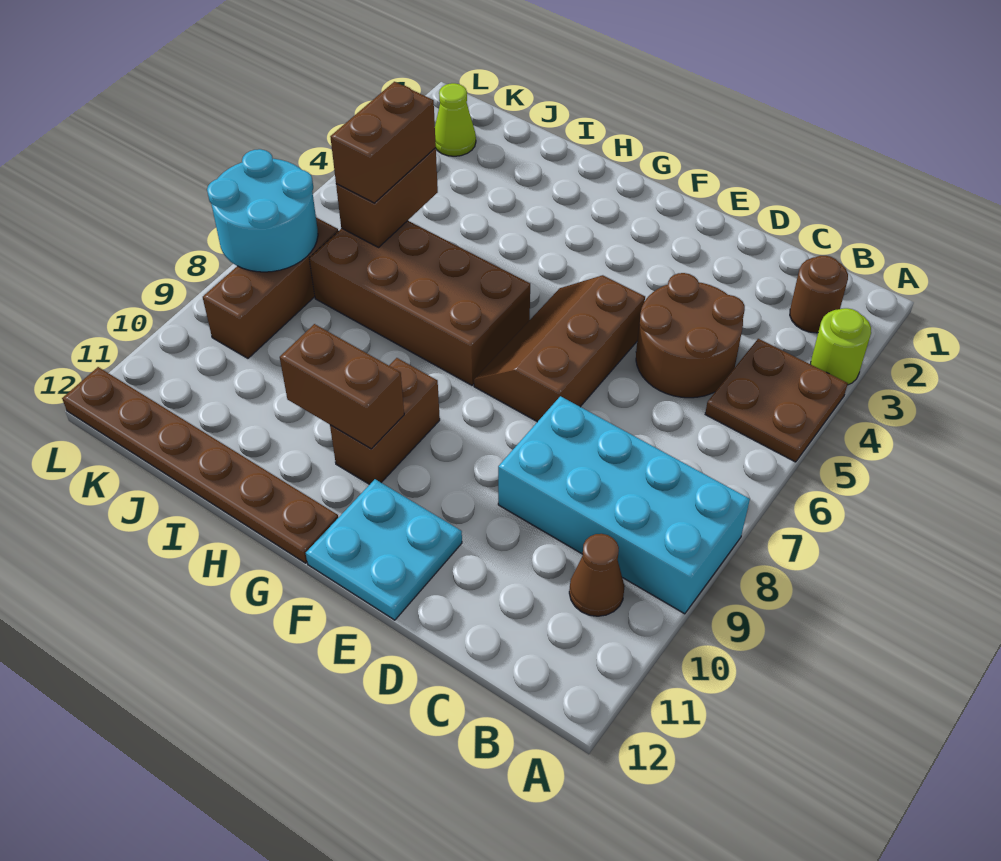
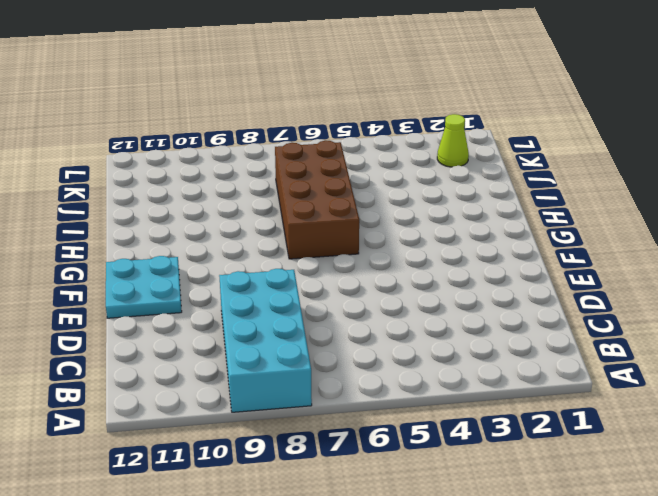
none -> lime round brick A3 level 1
none -> brown plate A4:B5 level 1
none -> brown round brick B2 level 1

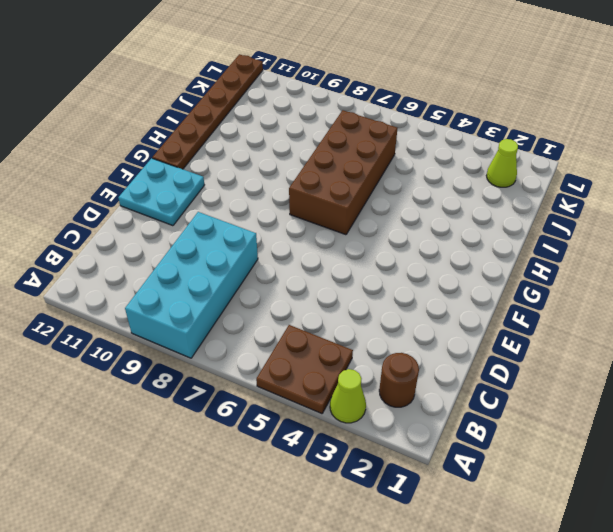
lime cone A3 level 1 -> lime round brick A3 level 1
none -> brown cone B10 level 1
none -> brown round brick C4:D5 level 1
none -> brown slope E5:F7 level 1 top E

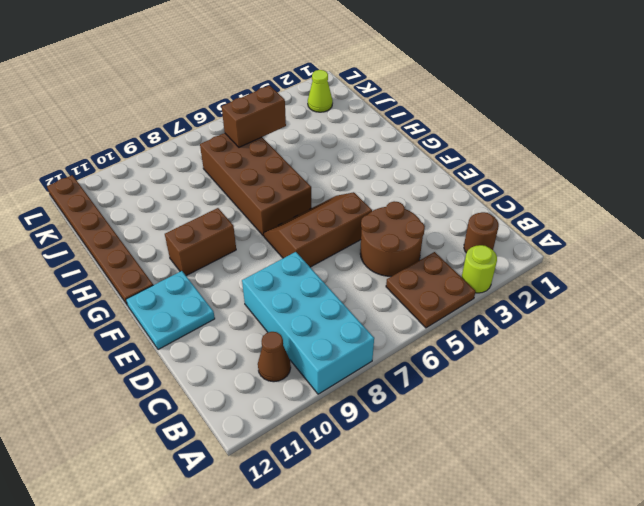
none -> brown brick K7:K9 level 1
none -> brown brick G10:H10 level 2
none -> cyan round brick K7:L8 level 2

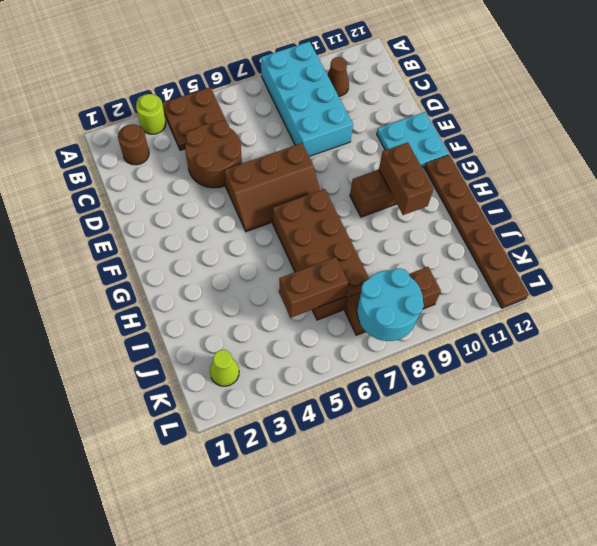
none -> brown brick J5:J6 level 3

